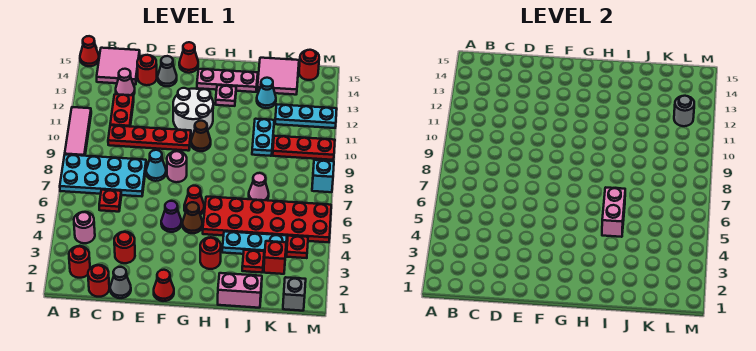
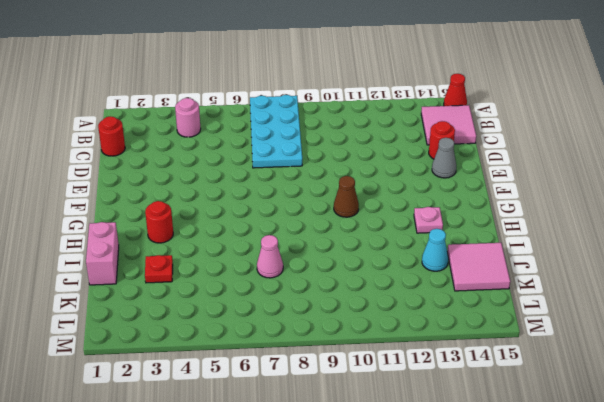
none -> pink tile A9:A11 level 1
none -> red round brick B2 level 1
none -> red plate C6 level 1
none -> red plate C10:F10 level 1

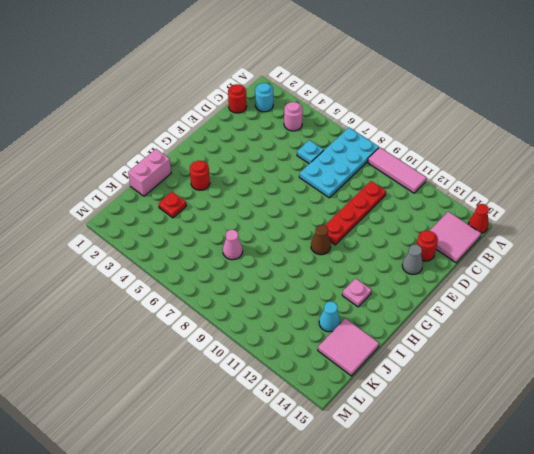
cyan round brick B2 level 1 -> red round brick B2 level 1
cyan plate C6 level 1 -> red plate C6 level 1
none -> red plate C11:C12 level 1
none -> pink cone C13 level 1
none -> grey cone D1 level 1
none -> red round brick D3 level 1

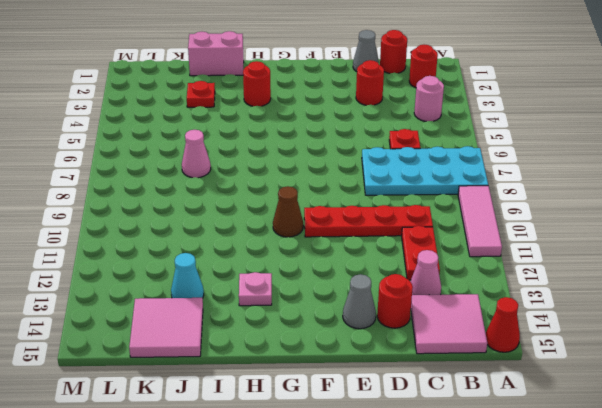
none -> cyan cone E8 level 1
none -> red cone F1 level 1
none -> purple cone F5 level 1
none -> pink round brick F8 level 1

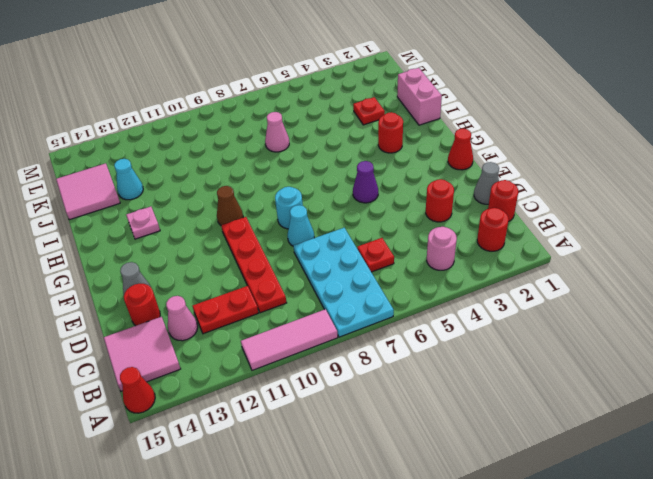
cyan round brick F8 level 1 -> pink round brick F8 level 1
none -> white round brick F11:G12 level 1
none -> red cone F15 level 1
none -> brown cone G5 level 1
none -> red cone G6 level 1

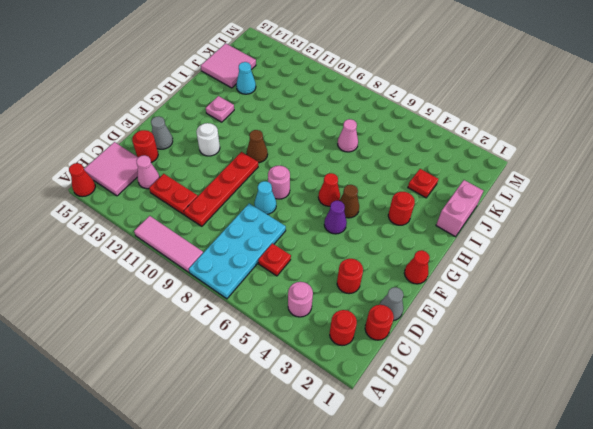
white round brick F12 level 1 -> white round brick F11:G12 level 1
none -> red cone F15 level 1
none -> pink plate G14:I14 level 1
none -> red plate H5:M6 level 1
none -> cyan plate I4:K4 level 1

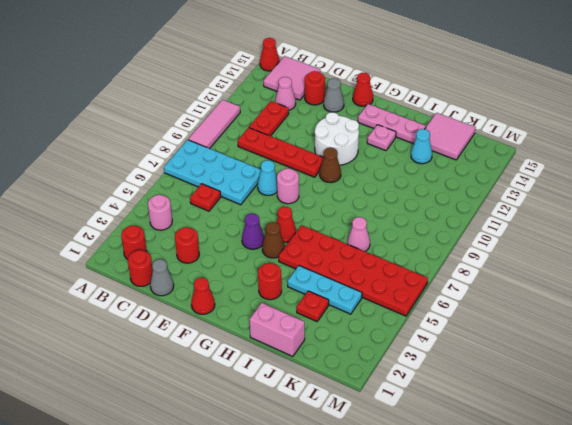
none -> cyan plate J10:J11 level 1
none -> red brick K3 level 1
none -> red plate K10:M10 level 1
none -> cyan plate K12:M12 level 1

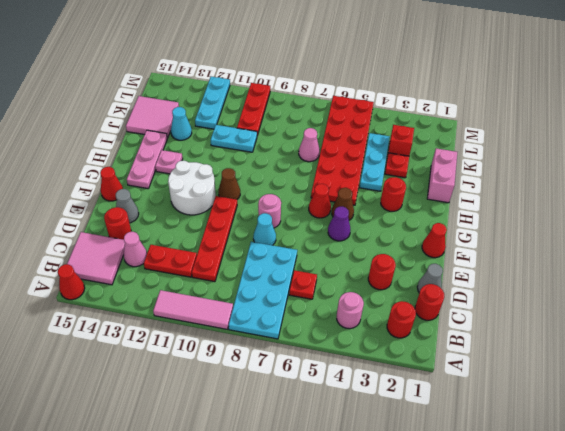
none -> grey brick L1 level 1
none -> red plate L4 level 1
none -> red round brick L15 level 1
none -> cyan brick M8 level 1

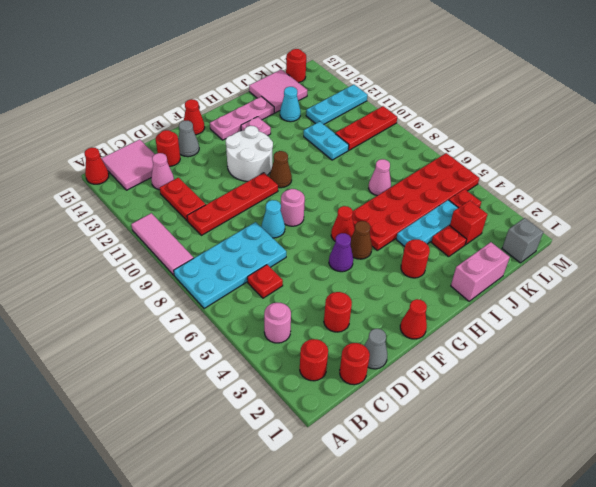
none -> cyan brick M8 level 1
none -> pink brick I5:I6 level 2
none -> grey round brick L12 level 2

